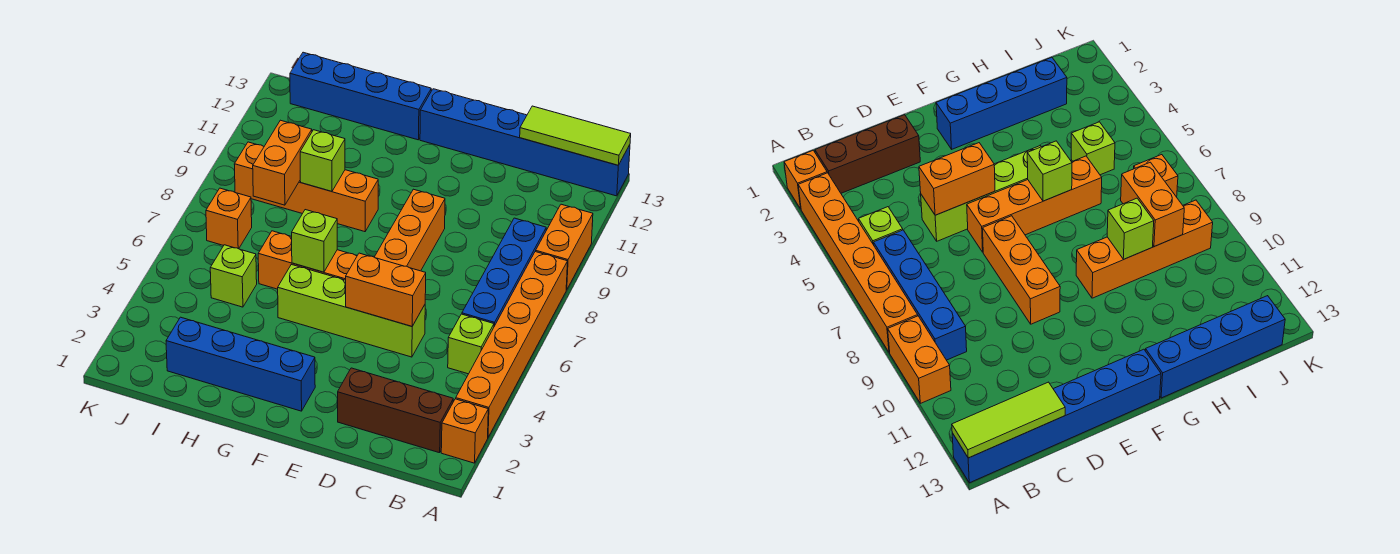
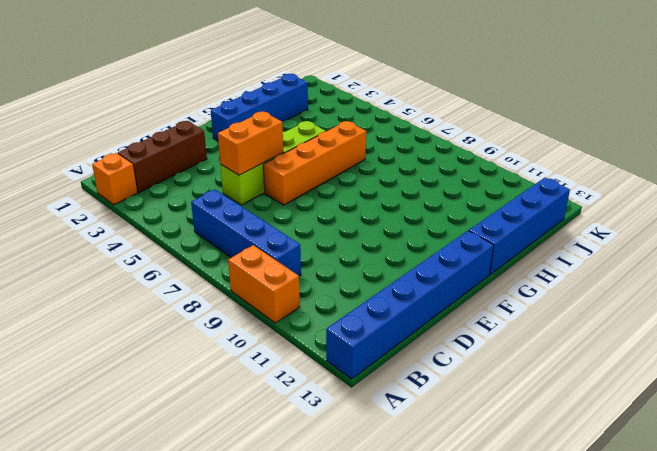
none -> orange brick A3:A8 level 1
none -> lime brick B5 level 1
none -> orange brick E7:E9 level 1

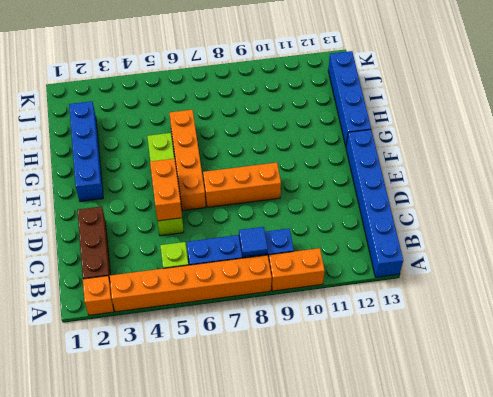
blue tile B8 level 2 -> none
none -> orange brick G9:J9 level 1
none -> lime brick I5 level 1
none -> orange brick J7 level 1

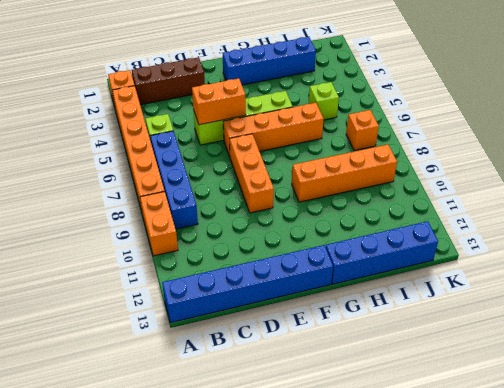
none -> lime tile A13:C13 level 2
none -> lime brick G6 level 2
none -> lime brick H9 level 2

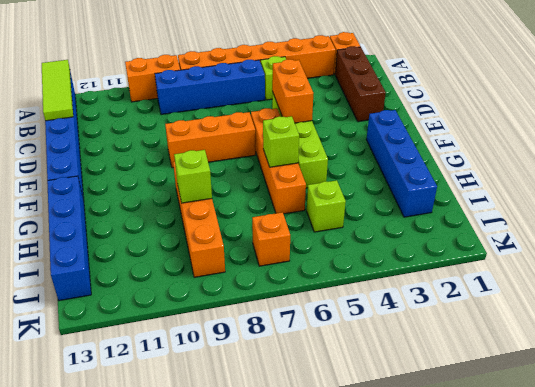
none -> orange brick I8:I9 level 2

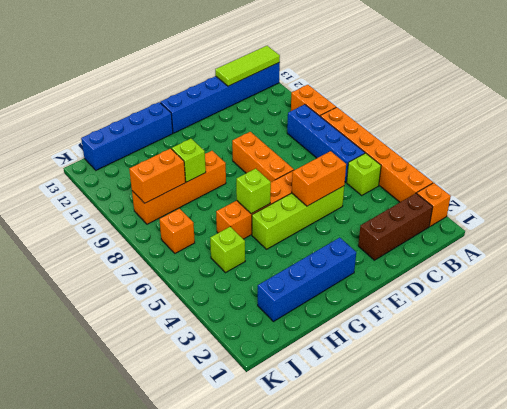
orange brick I9:J9 level 2 -> orange brick I8:I9 level 2

